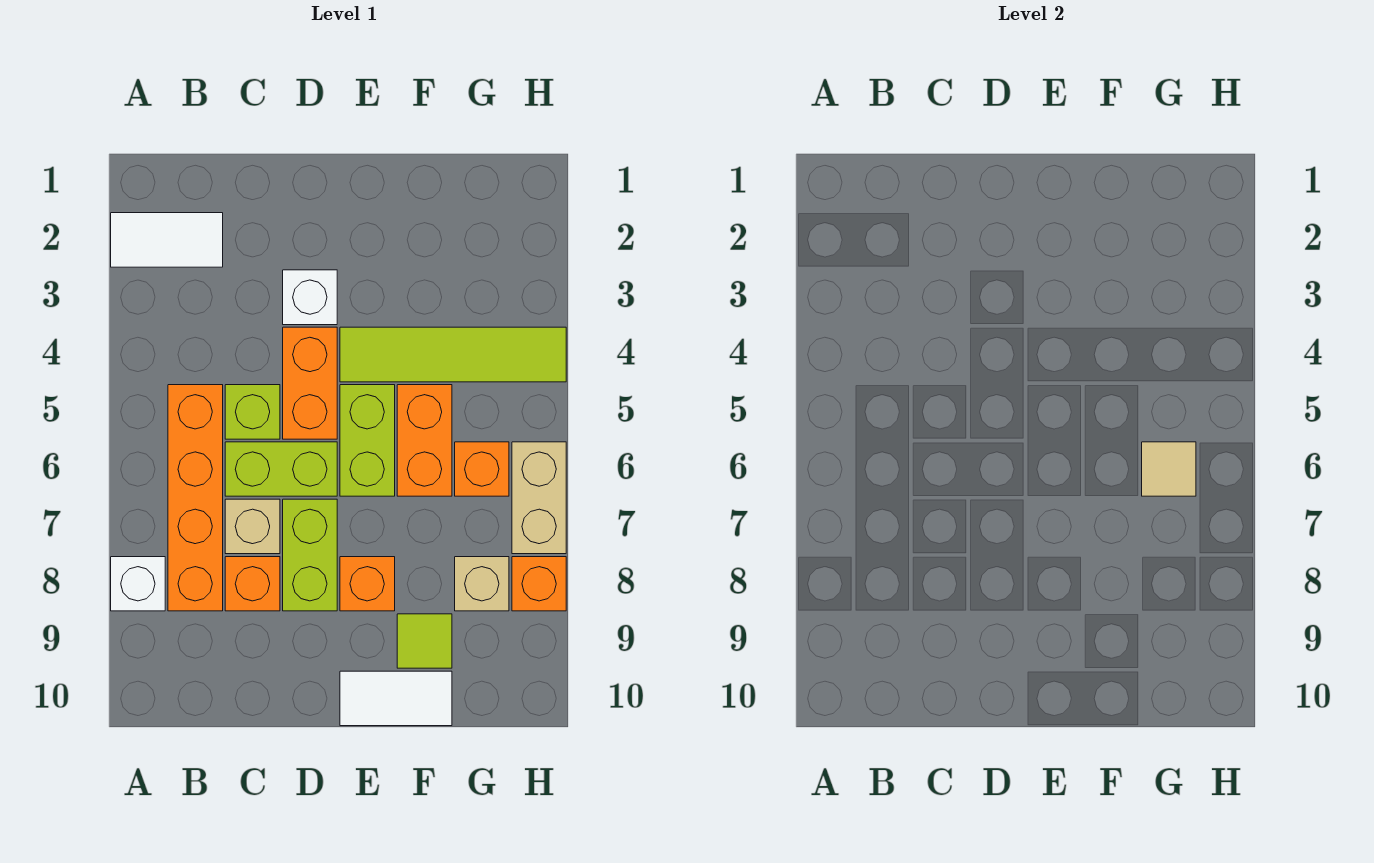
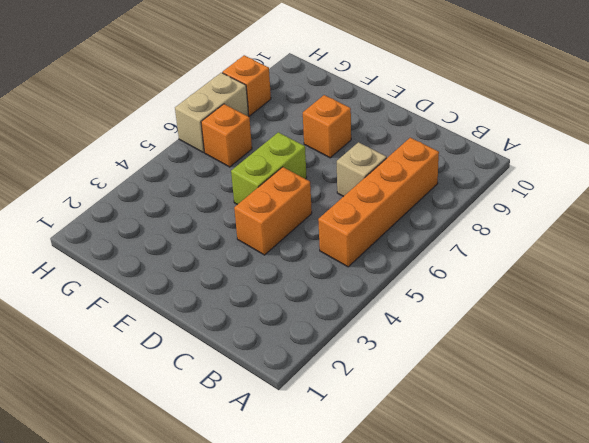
none -> white tile A2:B2 level 1
none -> white brick A8 level 1
none -> lime brick C5 level 1

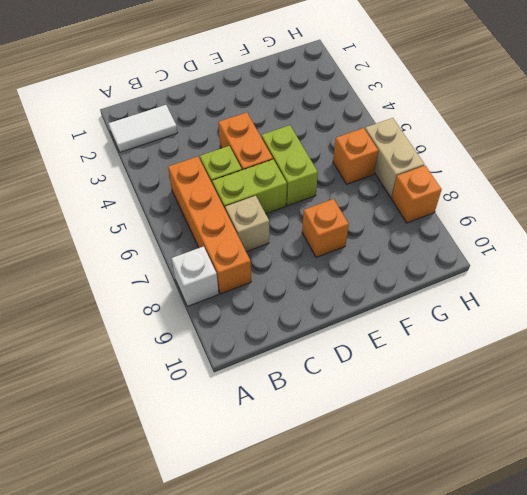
none -> orange brick C8 level 1
none -> white brick D3 level 1
none -> lime brick D7:D8 level 1

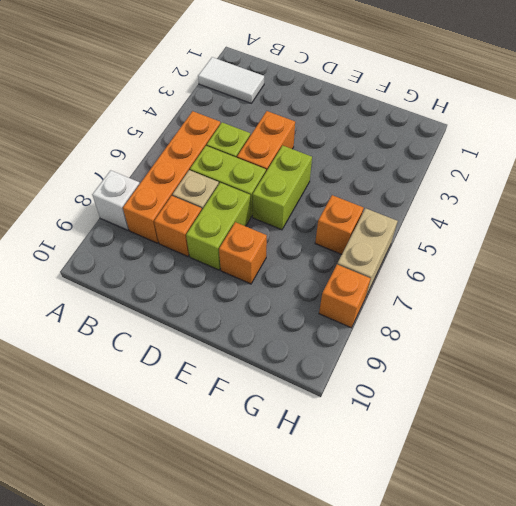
none -> white brick D3 level 1
none -> lime tile E4:H4 level 1
none -> white tile E10:F10 level 1

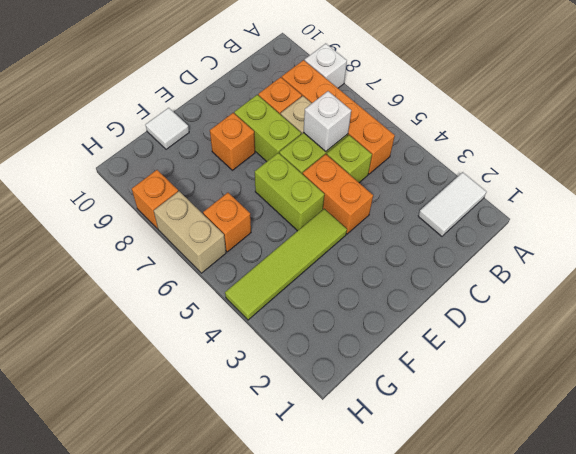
white brick C6 level 2 -> white brick D3 level 1
white tile F10 level 1 -> white tile E10:F10 level 1
none -> orange brick F5:F6 level 1
none -> lime tile F9 level 1
none -> tan brick G8 level 1

